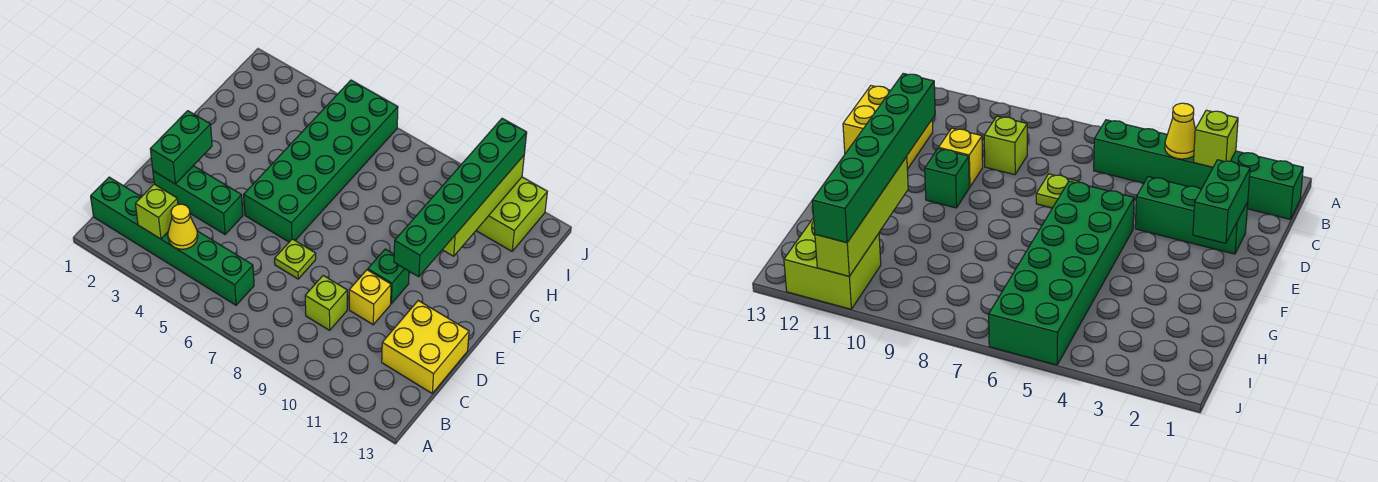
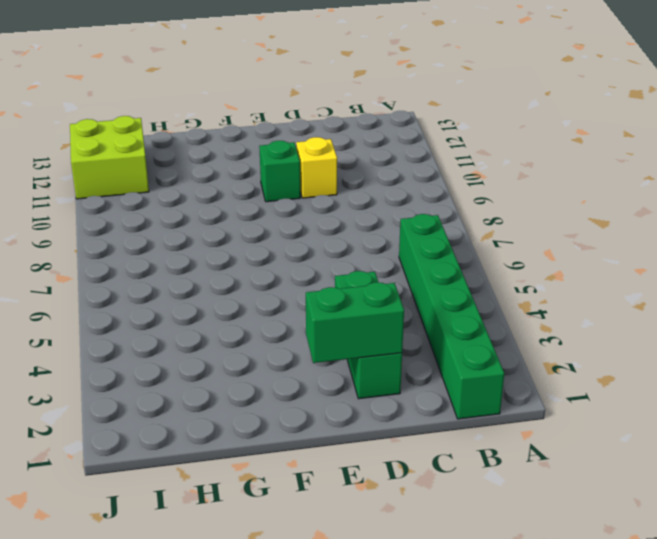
none -> lime brick C9 level 1
none -> yellow brick C12:D13 level 1
none -> lime plate D7 level 1

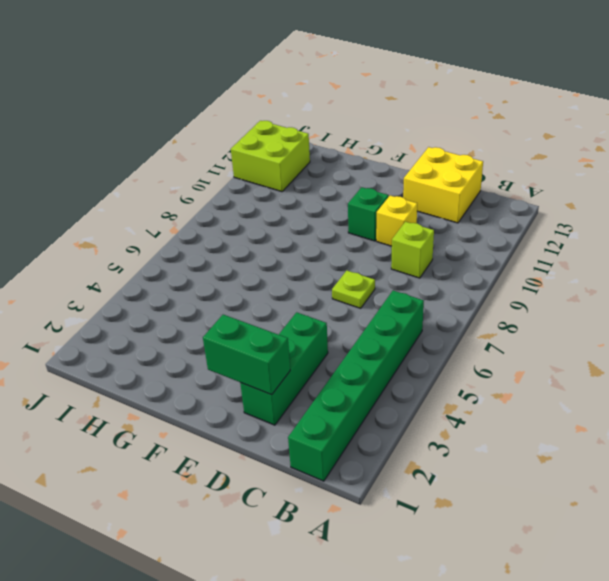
none -> green brick E5:J6 level 1
none -> lime brick B3 level 2
none -> yellow cone B4 level 2

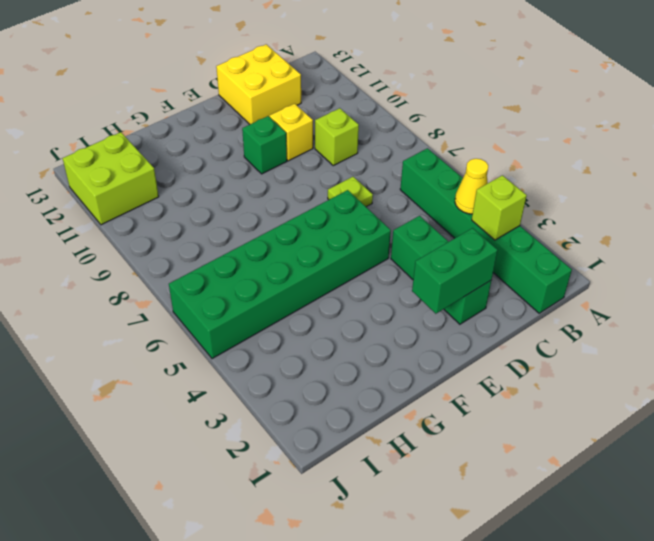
none -> lime brick G11:J11 level 2
none -> green brick E11:J11 level 3

